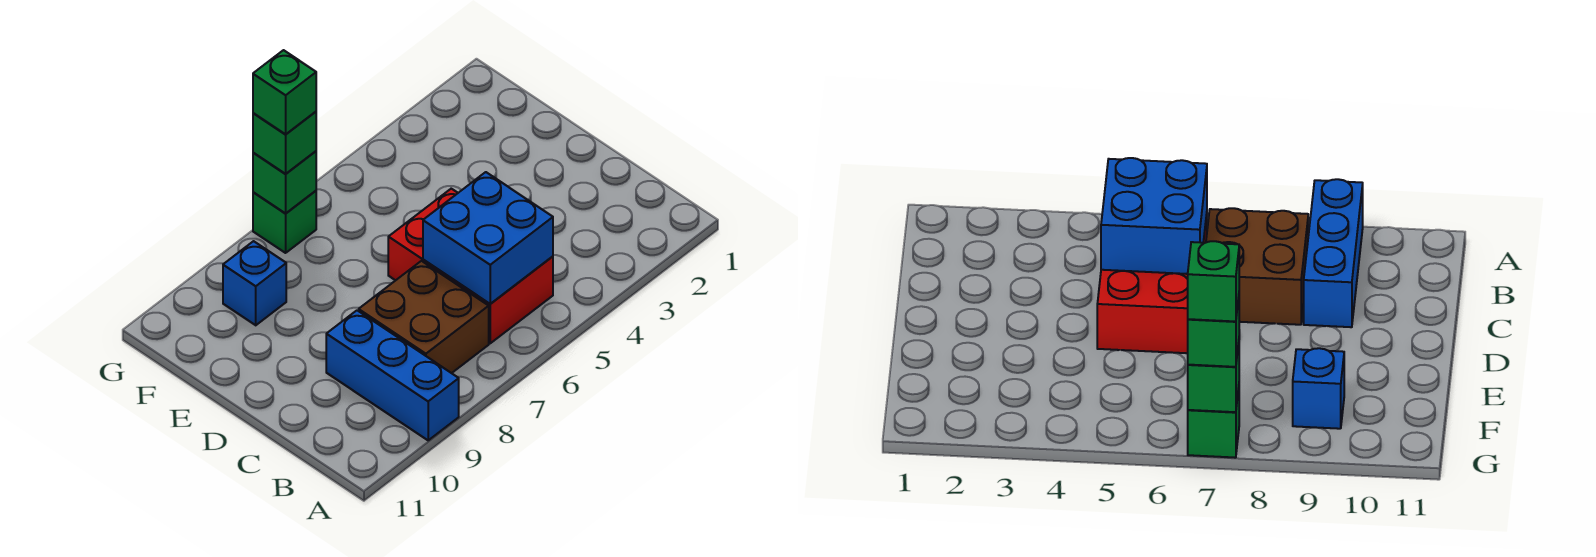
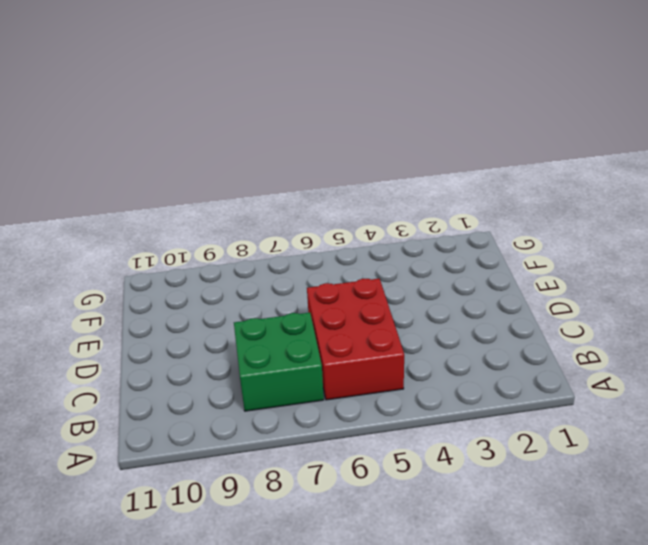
green brick B7:C8 level 1 -> brown brick B7:C8 level 1
none -> blue brick A9:C9 level 1
none -> blue brick F9 level 1

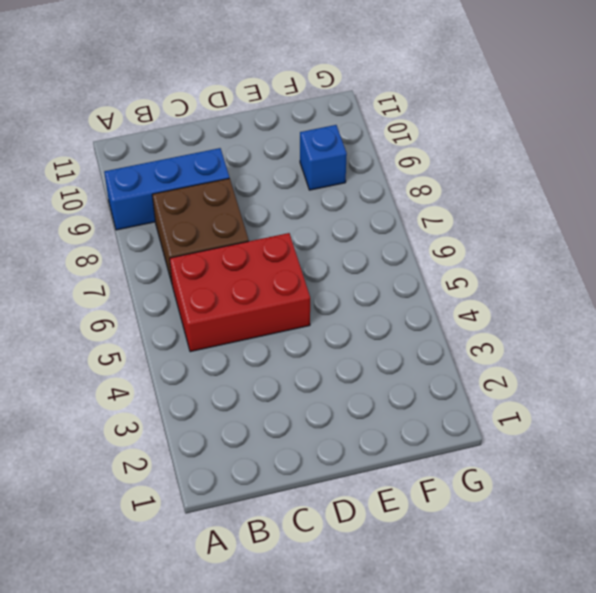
none -> green brick G7 level 1
none -> blue brick B5:C6 level 2

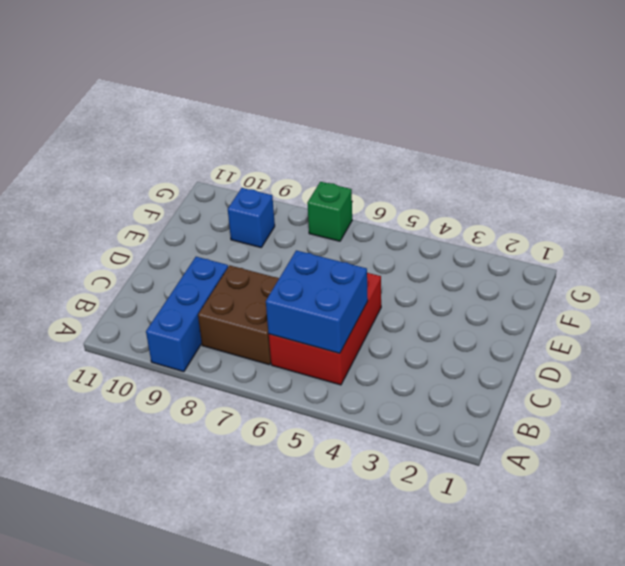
none -> green brick G7 level 2
none -> green brick G7 level 3

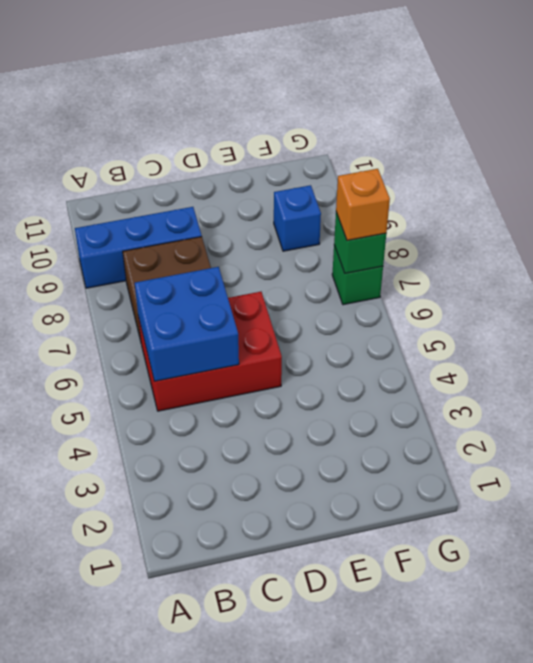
orange brick G7 level 3 -> green brick G7 level 3
none -> green brick G7 level 4

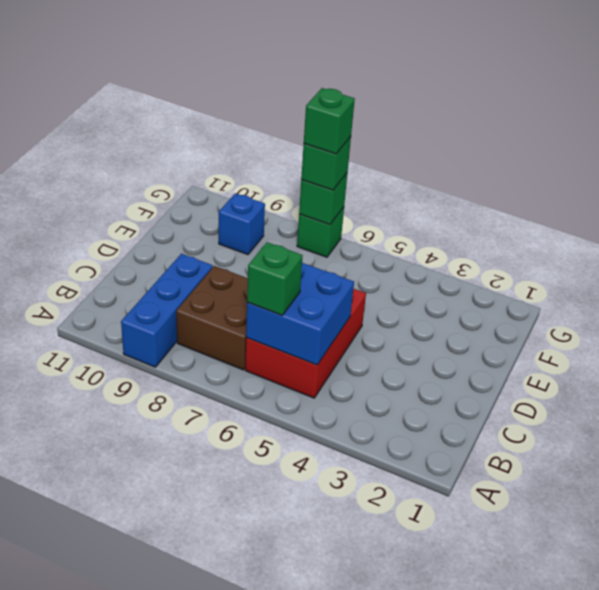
green brick B6 level 3 -> none

